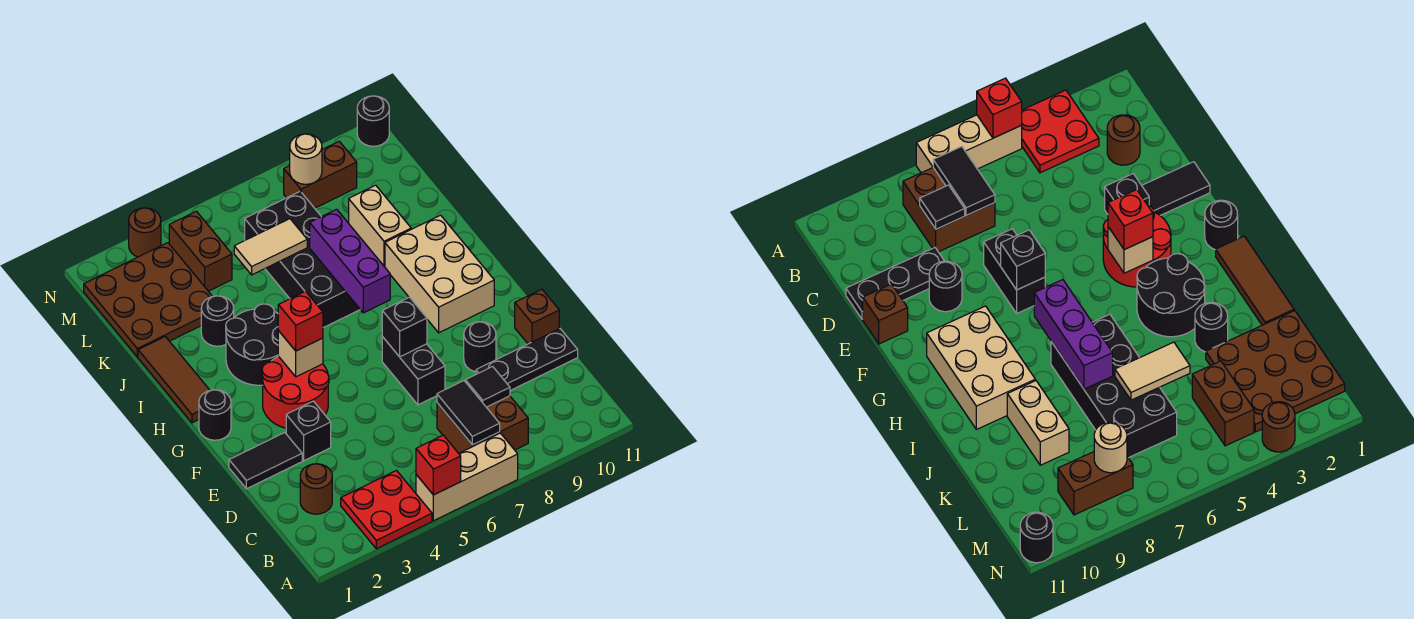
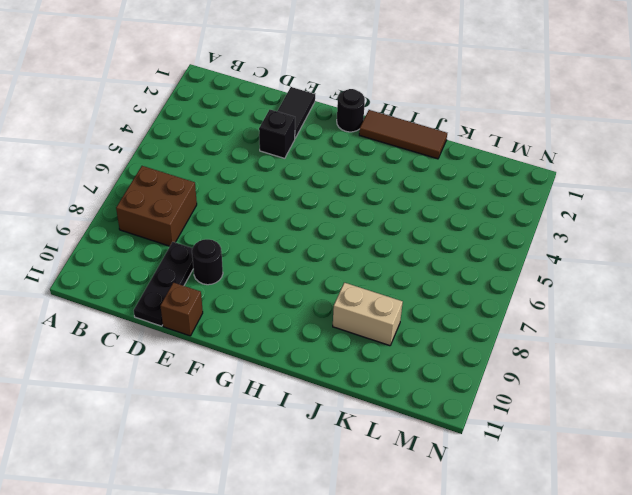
none -> red plate A3:B4 level 1
none -> tan brick A5:A7 level 1
none -> brown round brick C2 level 1
none -> black brick E7:F7 level 1

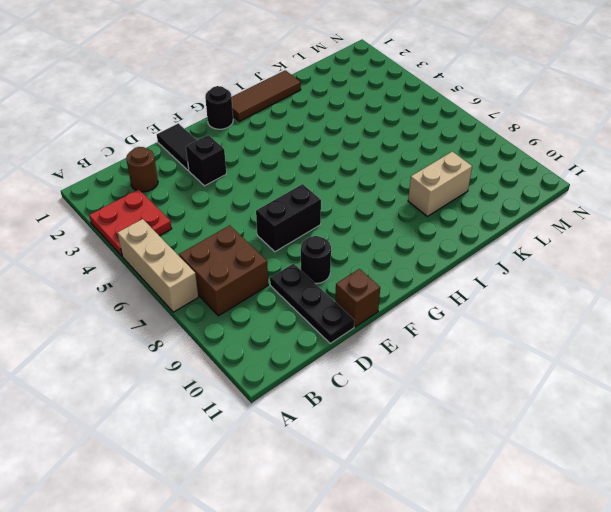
none -> red round brick F3:G4 level 1
none -> tan brick G9:I10 level 1
none -> black round brick H3:I4 level 1
none -> black brick I6:L7 level 1

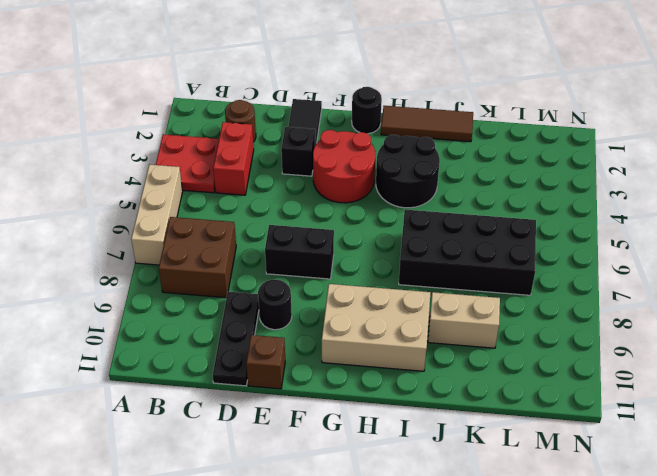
red brick C3:C4 level 1 -> none
none -> black round brick J3 level 1
none -> brown plate K1:M3 level 1
none -> brown brick L4:M4 level 1
none -> brown brick M8:M9 level 1

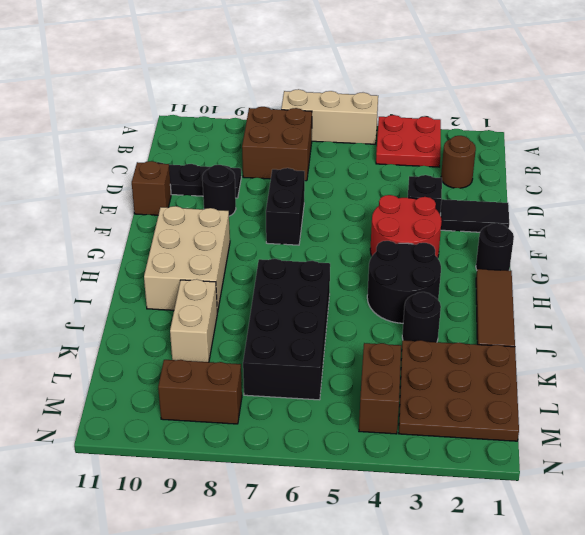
none -> brown round brick N3 level 1
none -> black round brick N11 level 1
none -> red brick A5 level 2
none -> black tile B7:C7 level 2

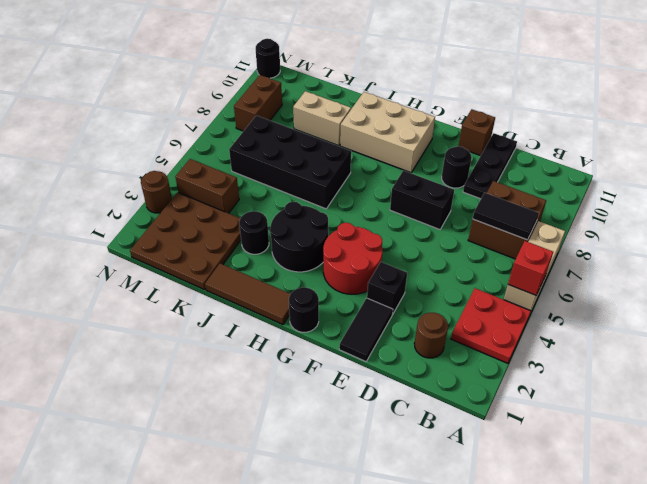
none -> black tile C8 level 2
none -> black brick F7 level 2
none -> tan brick G4 level 2
none -> purple brick H7:J7 level 2

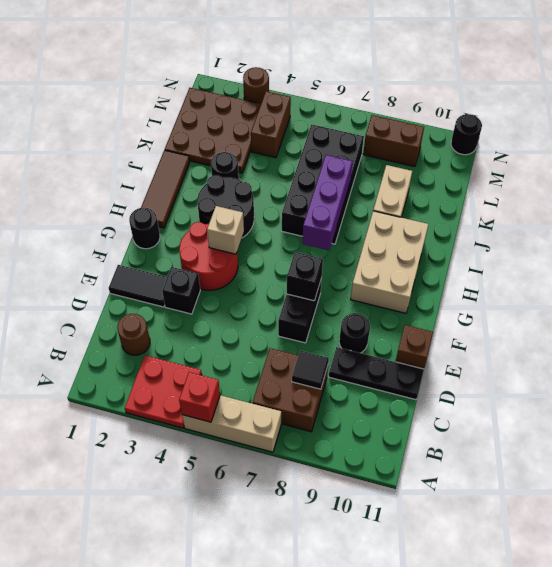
none -> black tile B7:C7 level 2
none -> tan tile K5:K6 level 2
none -> tan round brick M8 level 2
none -> red brick G4 level 3

